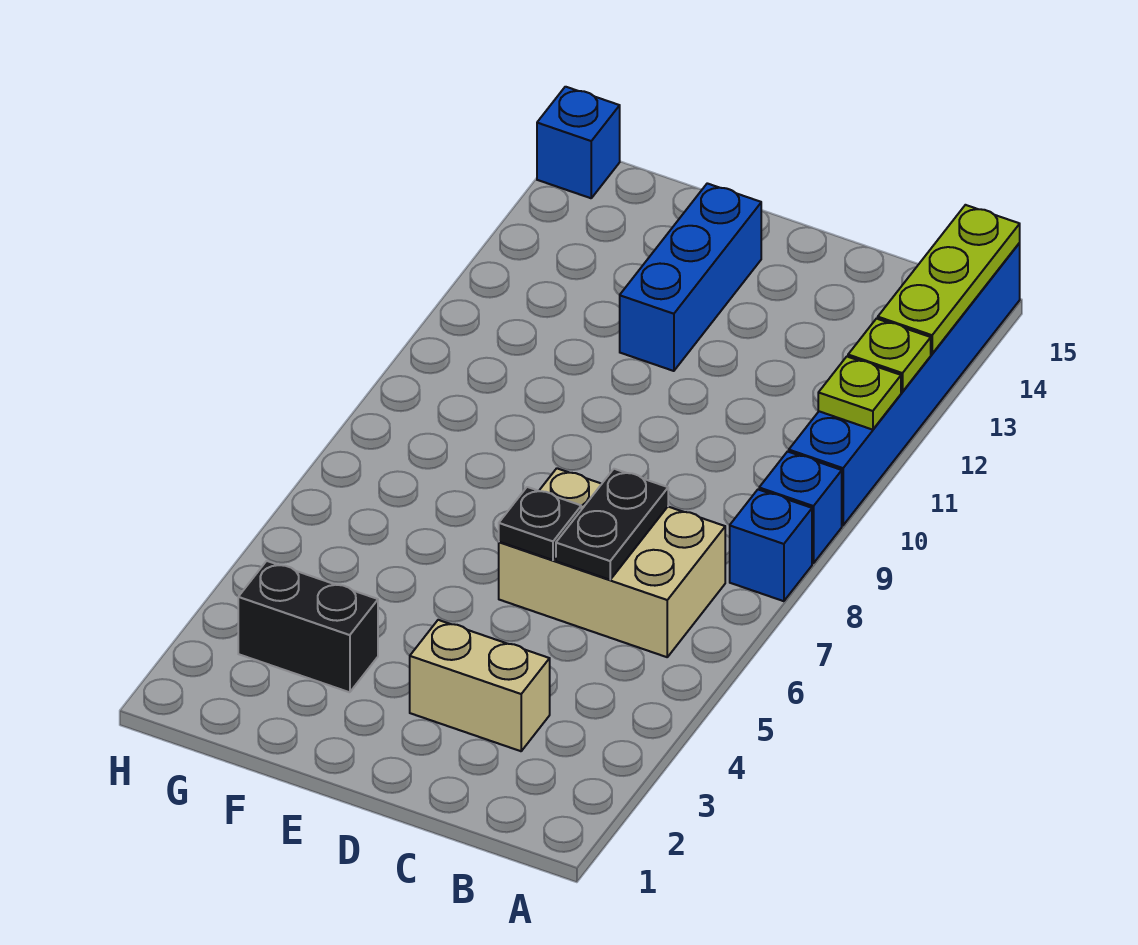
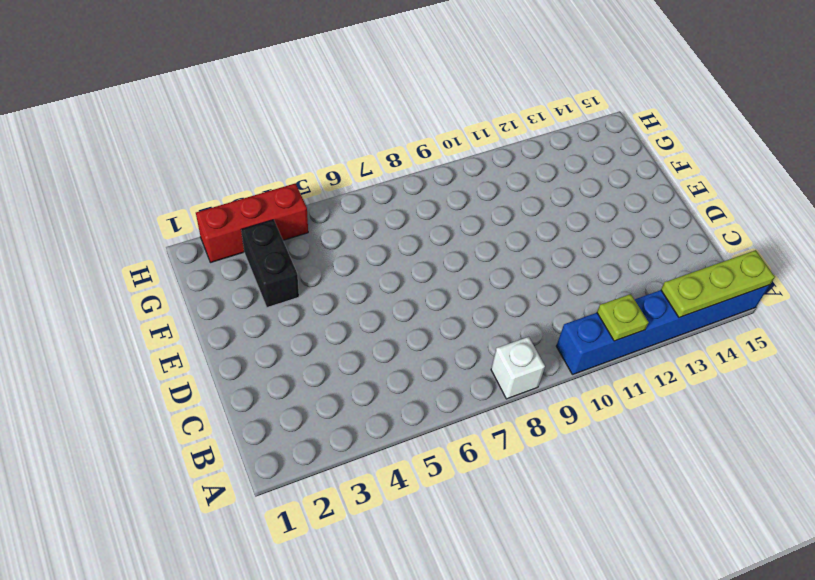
white brick A8 level 1 -> blue brick A8 level 1
red brick H2:H4 level 1 -> none
none -> blue brick A9 level 1
none -> tan brick B6:D7 level 1
none -> tan brick C3:D3 level 1

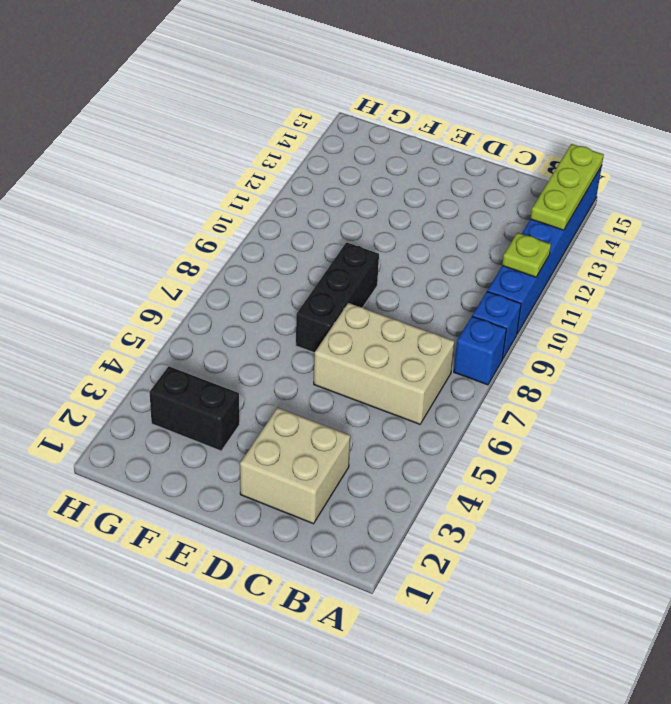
tan brick C2:D3 level 1 -> tan brick C3:D3 level 1
black brick E7:E9 level 1 -> none
none -> blue brick E12:E14 level 1
none -> blue brick H15 level 1
none -> lime plate A12 level 2

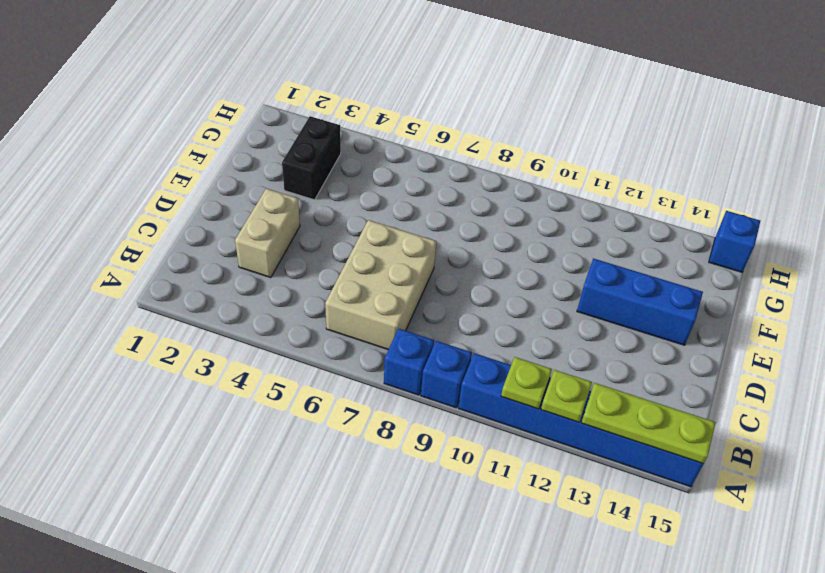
none -> black plate C6:C7 level 2
none -> black plate D6 level 2

